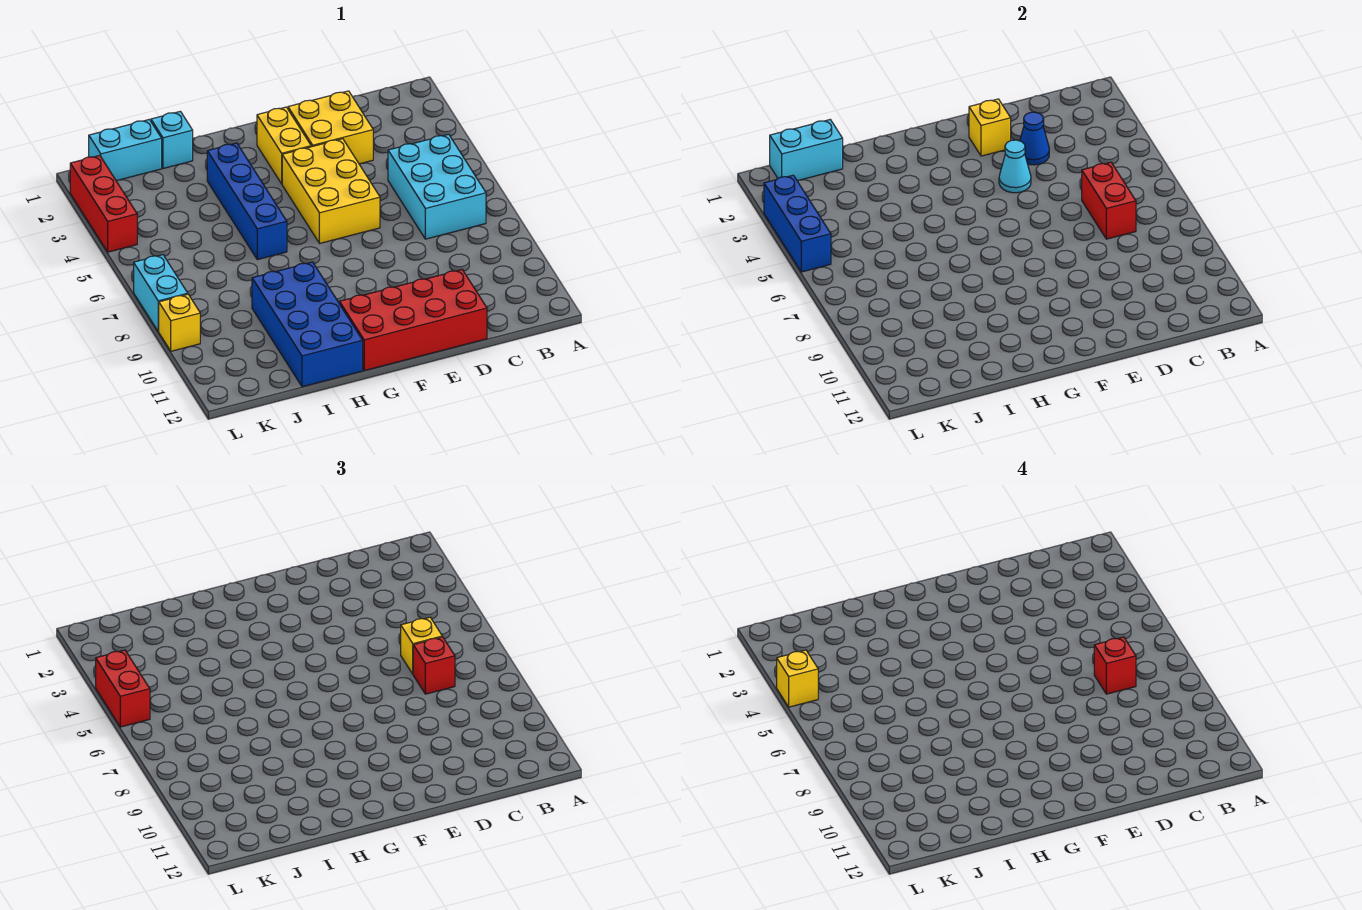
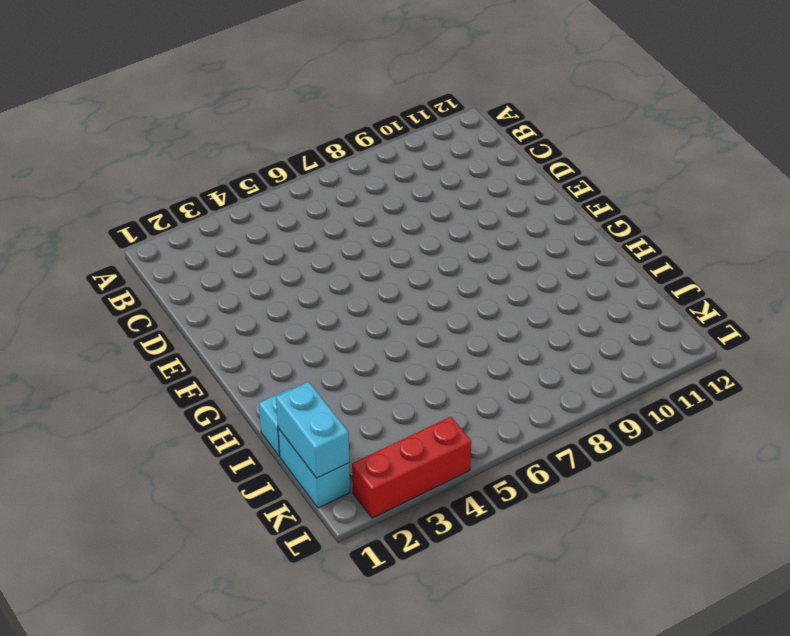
none -> cyan brick B5:C7 level 1
none -> yellow brick D2:E3 level 1
none -> red brick D11:G12 level 1

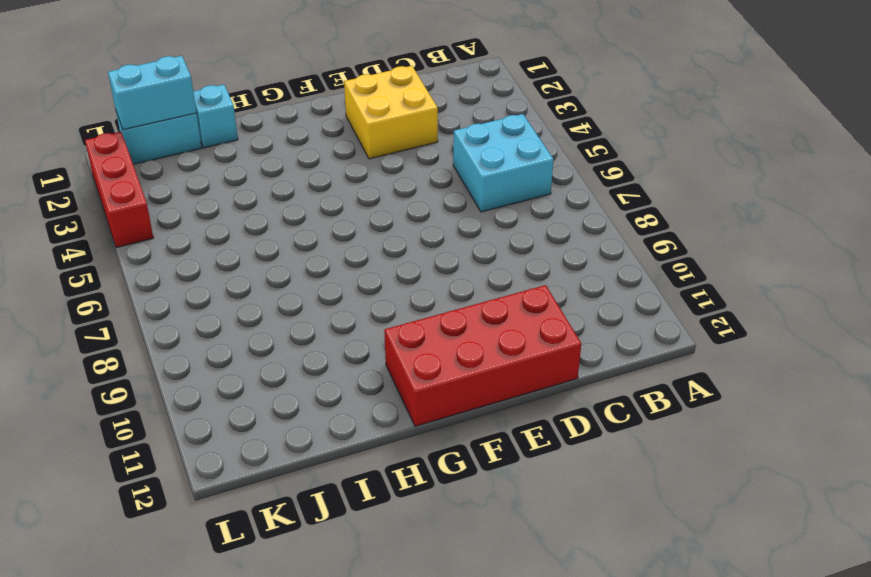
cyan brick B5:C6 level 1 -> cyan brick B5:C7 level 1
none -> yellow brick E4:F6 level 1
none -> yellow brick F2:F3 level 1
none -> blue brick H3:H6 level 1

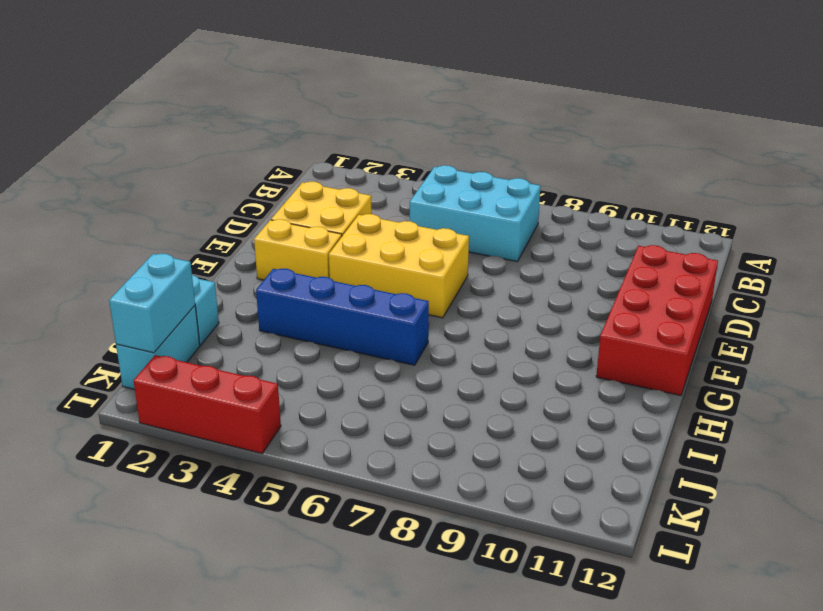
none -> blue brick H9:I12 level 1
none -> cyan brick L7:L8 level 1
none -> yellow brick L9 level 1

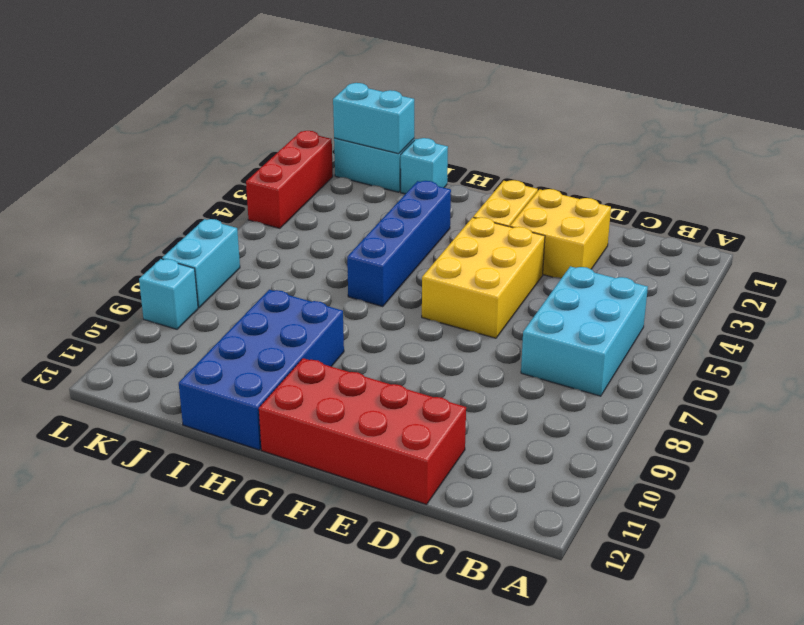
cyan brick L9 level 1 -> yellow brick L9 level 1
none -> red brick C6:C7 level 2
none -> blue cone D3 level 2
none -> yellow brick E2 level 2

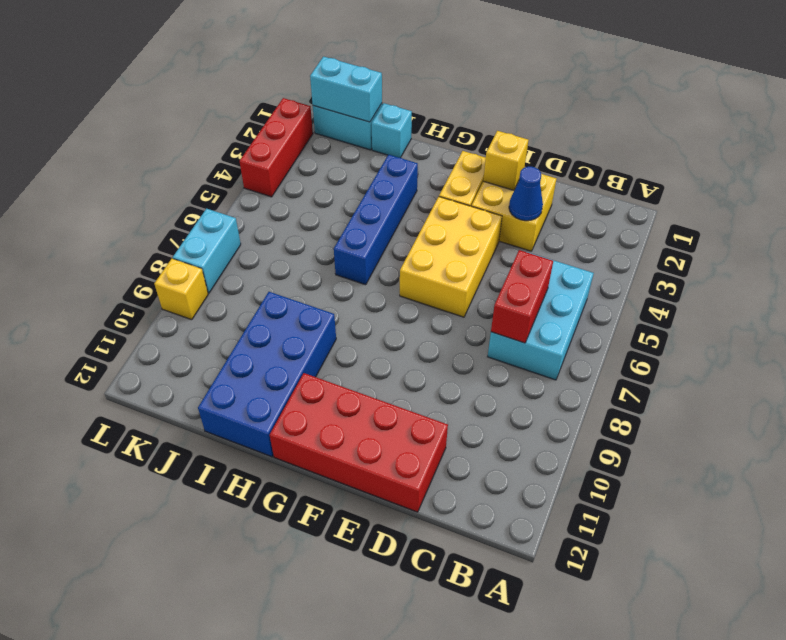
none -> cyan cone E4 level 2
none -> blue brick L3:L5 level 2
none -> yellow brick C6 level 3

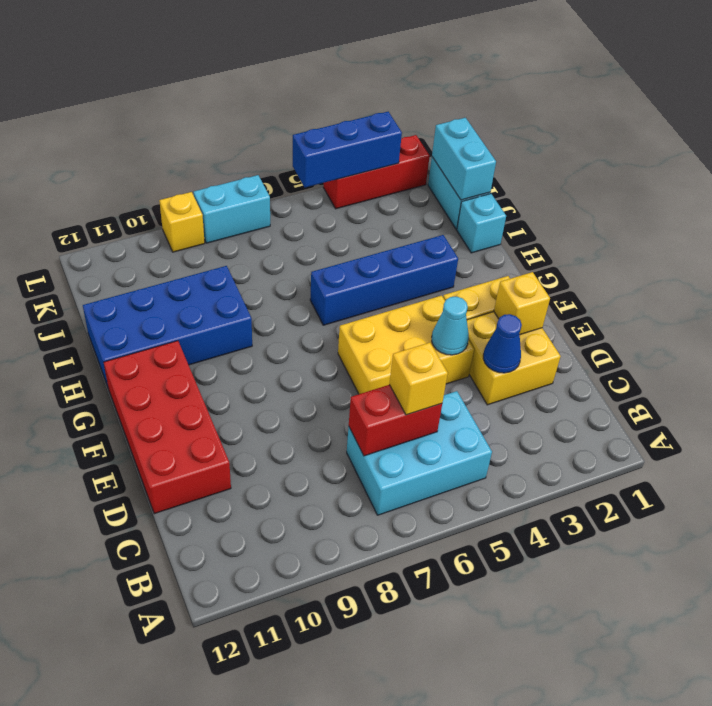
none -> red brick C7 level 3
none -> red brick L4:L5 level 3
none -> red brick C7 level 4

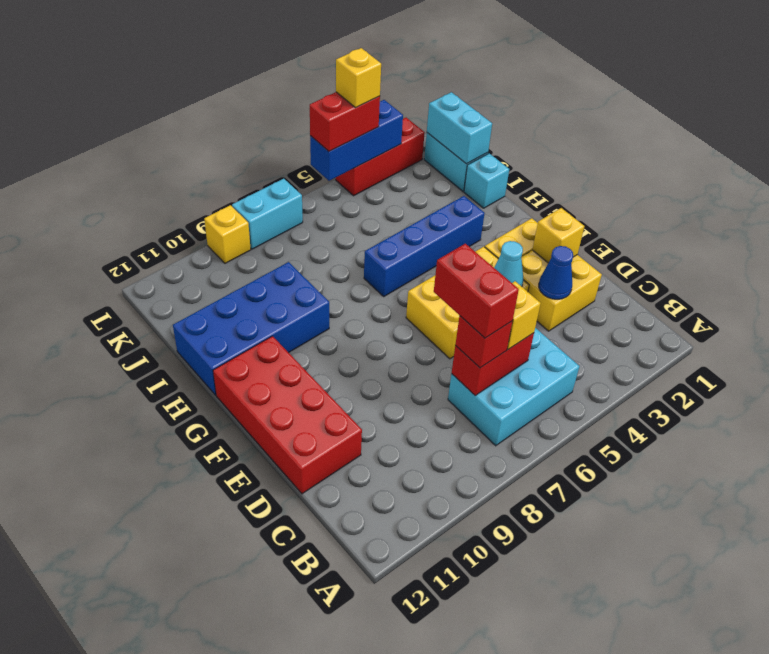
red brick C7:D7 level 4 -> red brick C7 level 4

